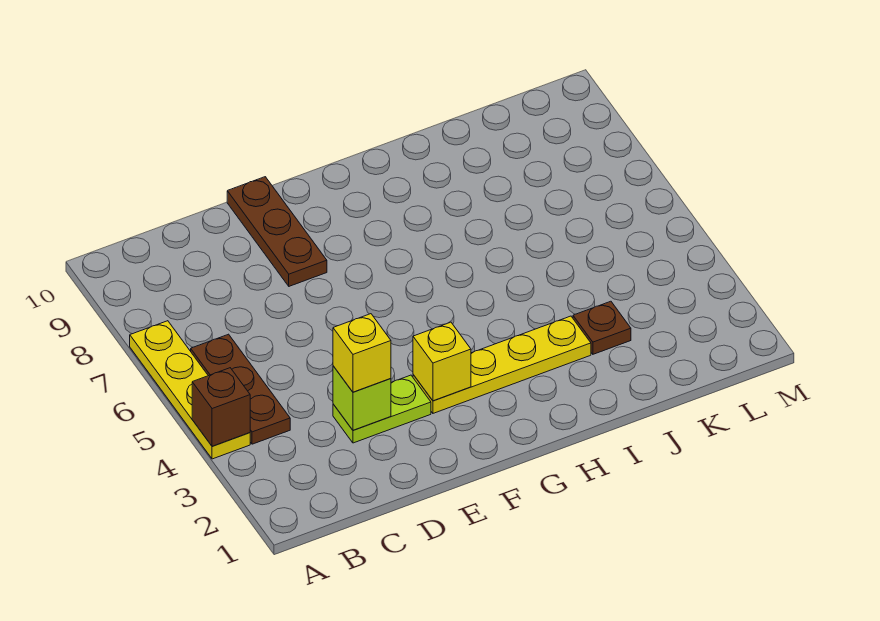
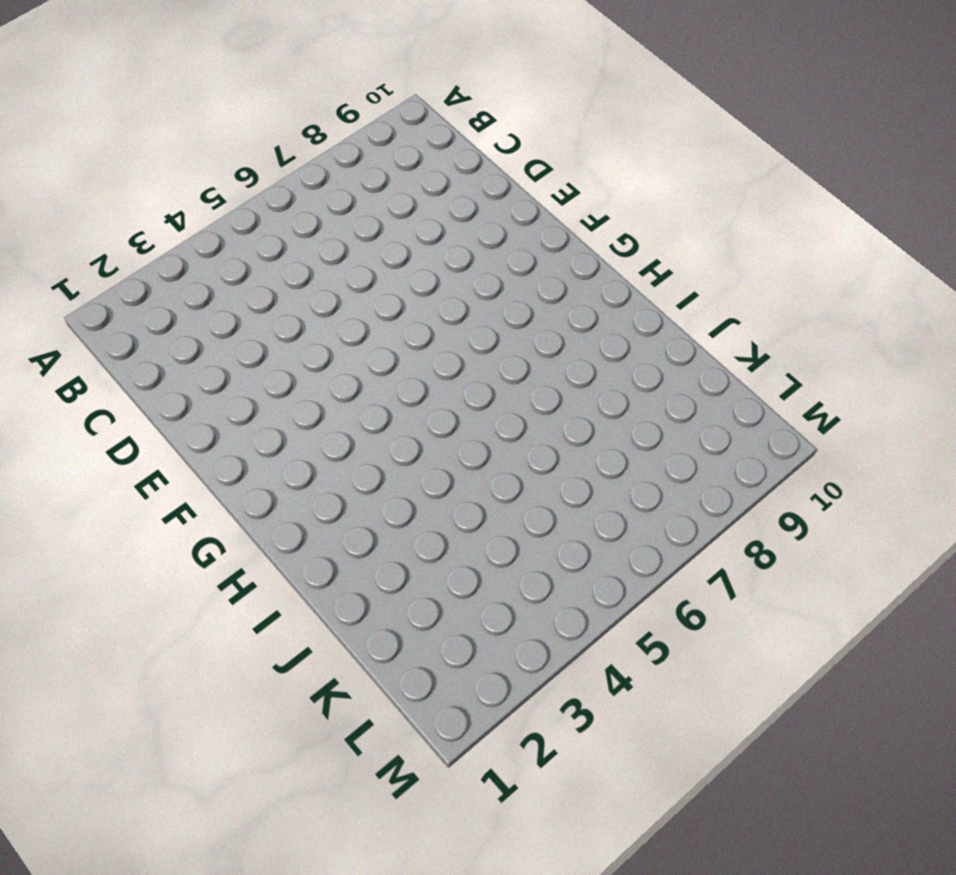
none -> yellow plate A4:A7 level 1
none -> brown plate B4:B6 level 1

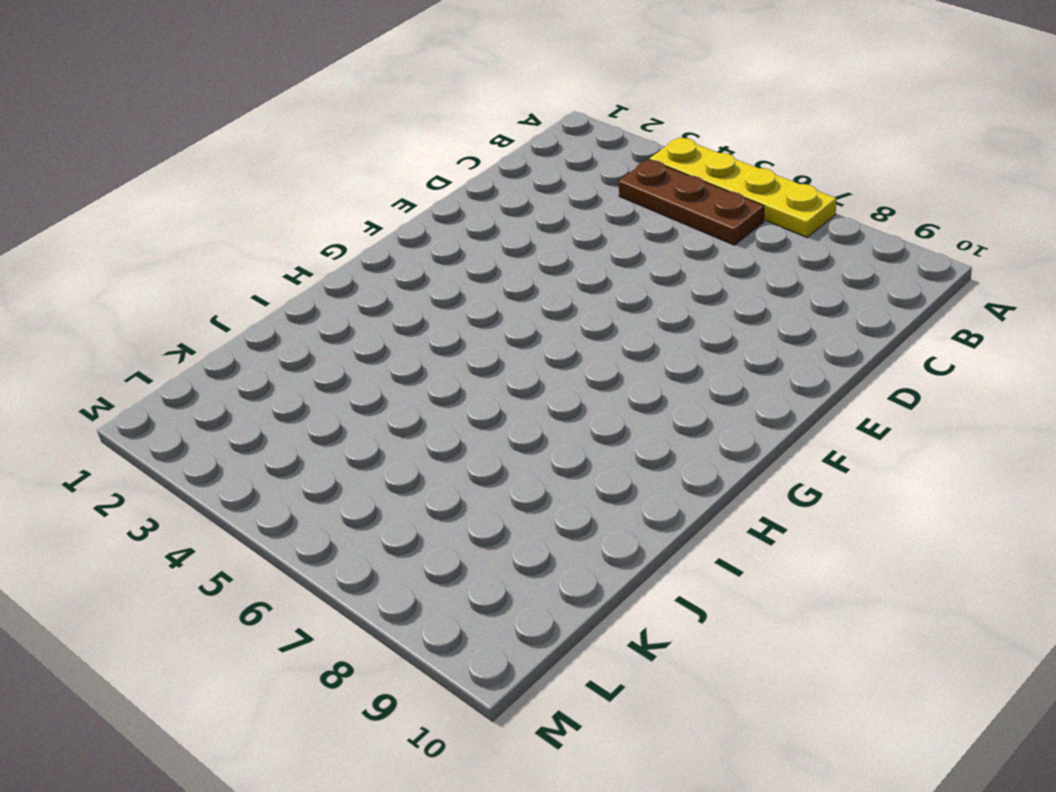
none -> lime plate D3:E3 level 1
none -> brown plate E8:E10 level 1

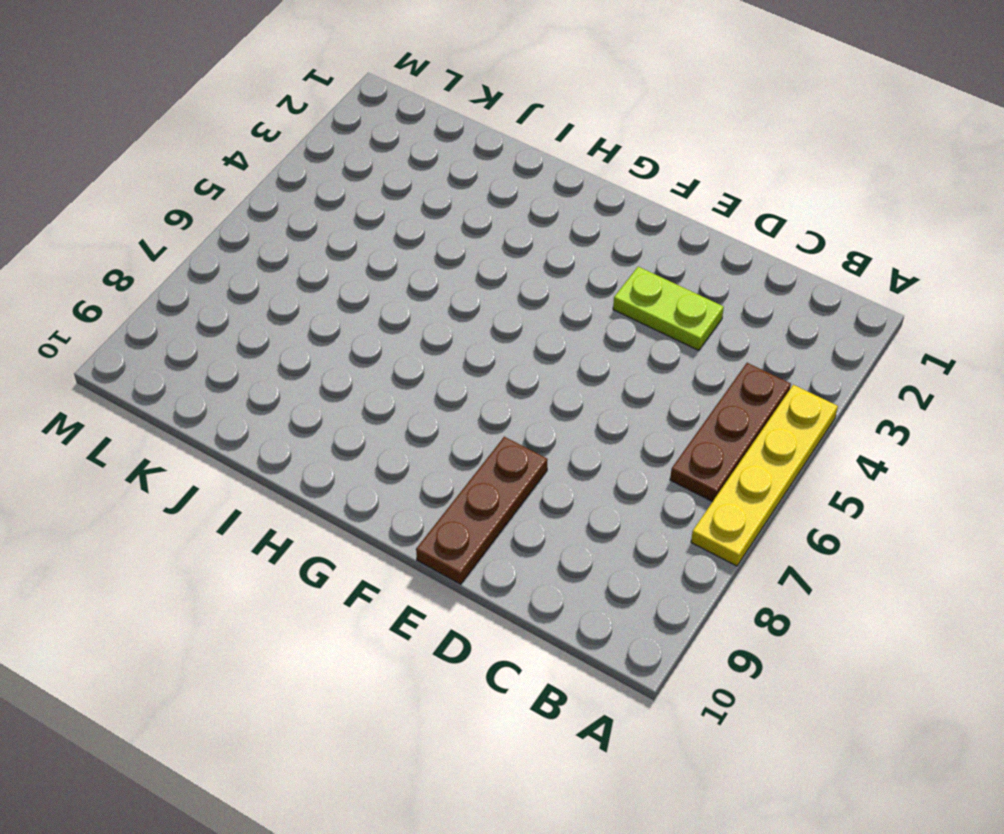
none -> yellow plate F3:I3 level 1
none -> brown plate J3 level 1

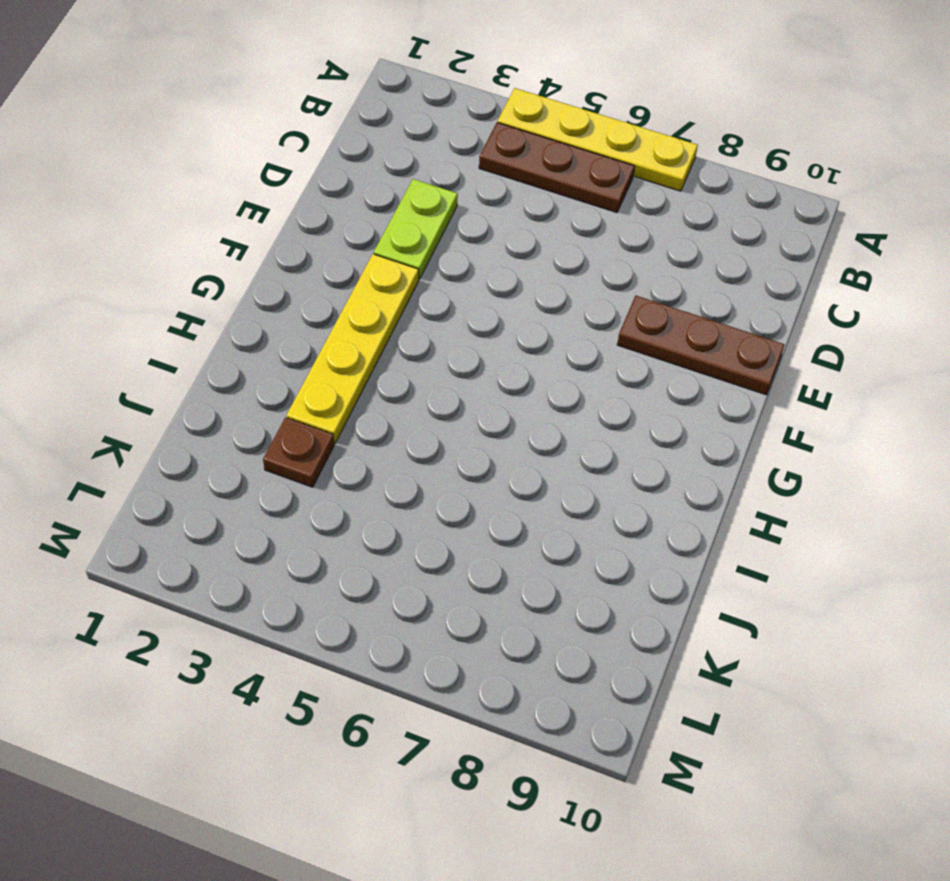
none -> brown brick A4 level 2
none -> lime brick D3 level 2

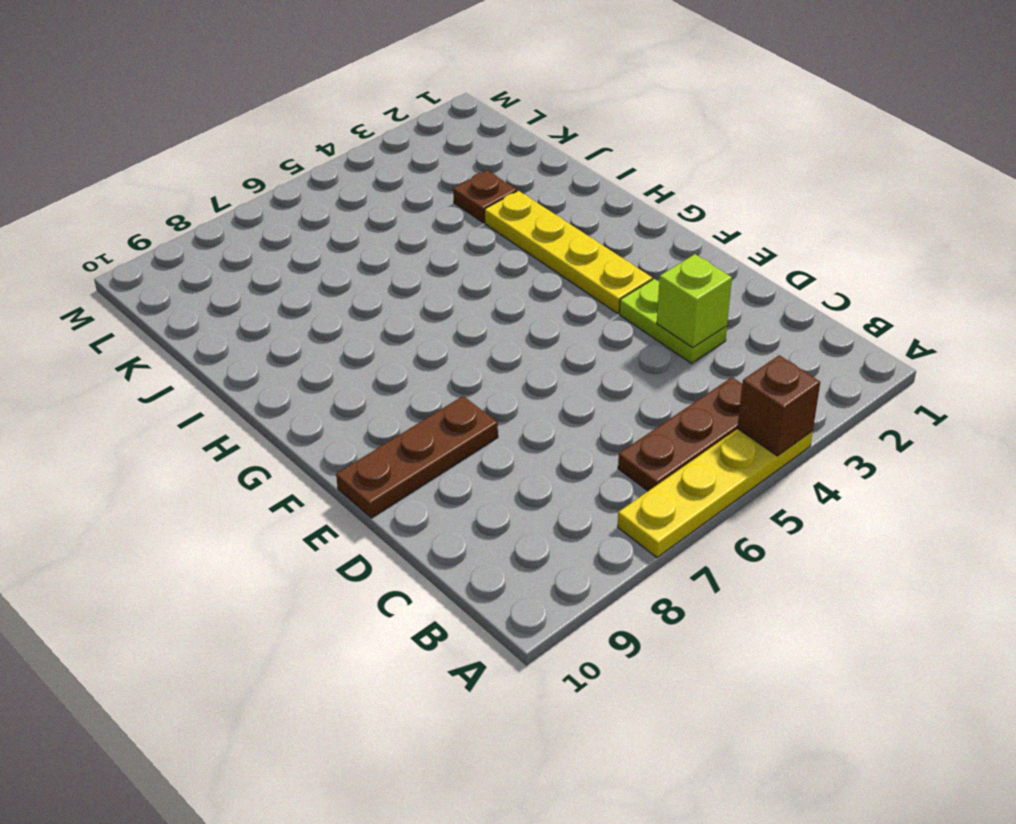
none -> yellow brick F3 level 2
none -> yellow brick D3 level 3

